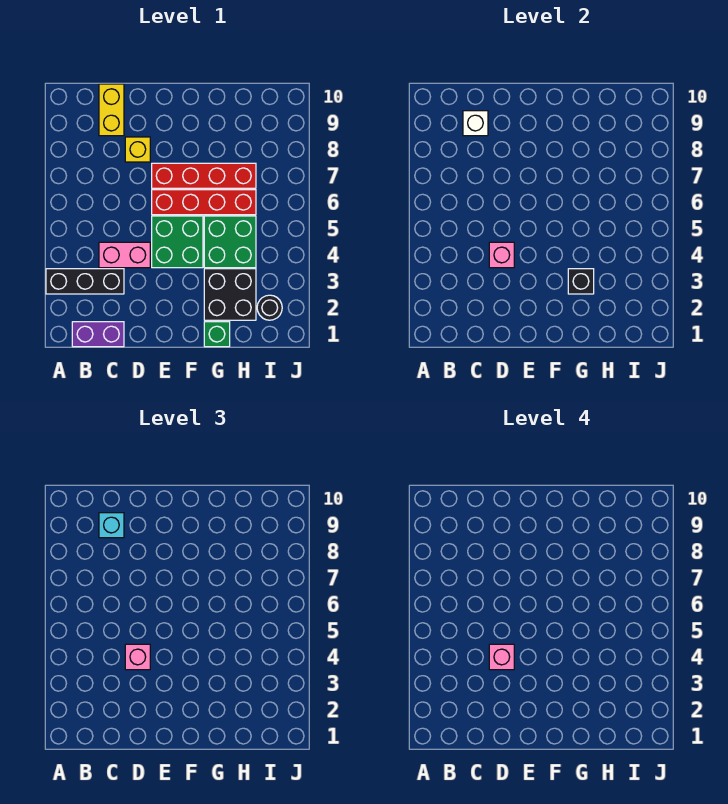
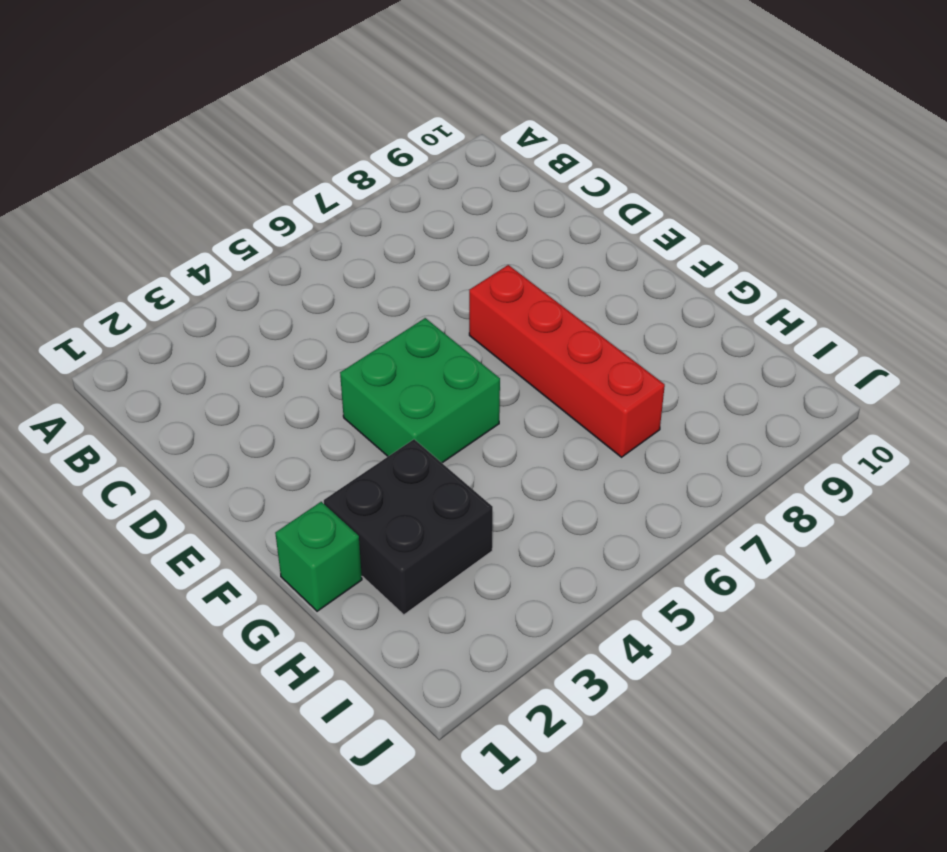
none -> black brick A3:C3 level 1
none -> purple brick B1:C1 level 1
none -> pink brick C4:D4 level 1

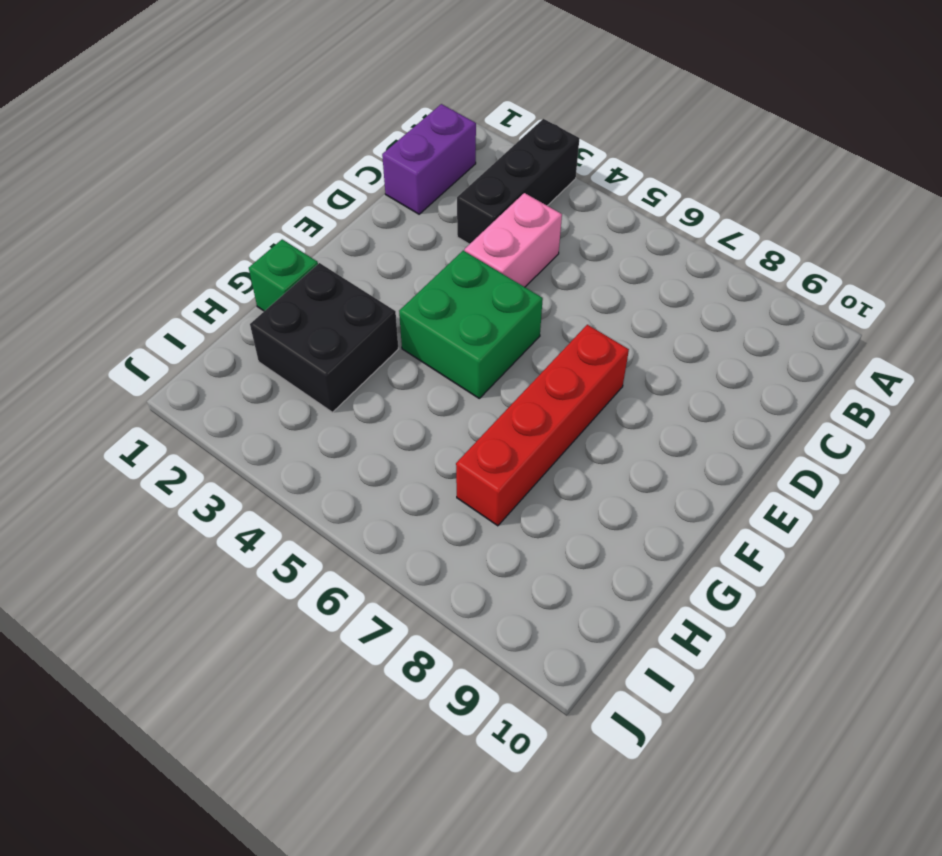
none -> yellow brick C9:C10 level 1
none -> yellow brick D8 level 1
none -> red brick E6:H6 level 1

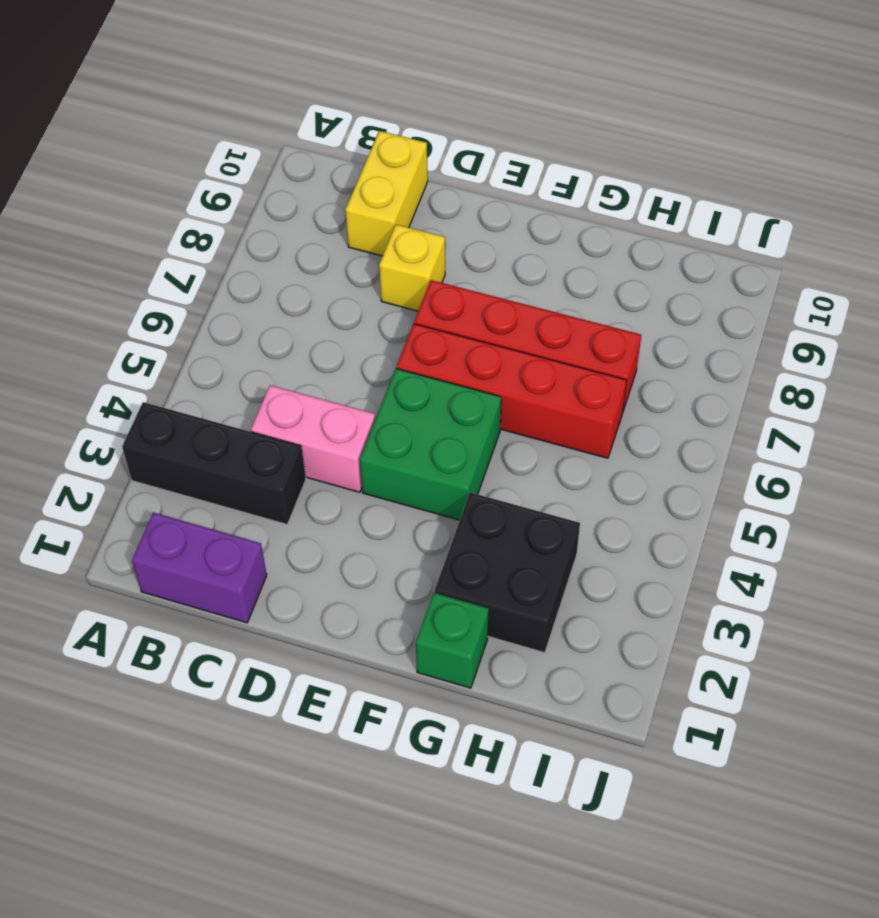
none -> green brick G4:H5 level 1
none -> black round brick I2 level 1
none -> white brick C9 level 2

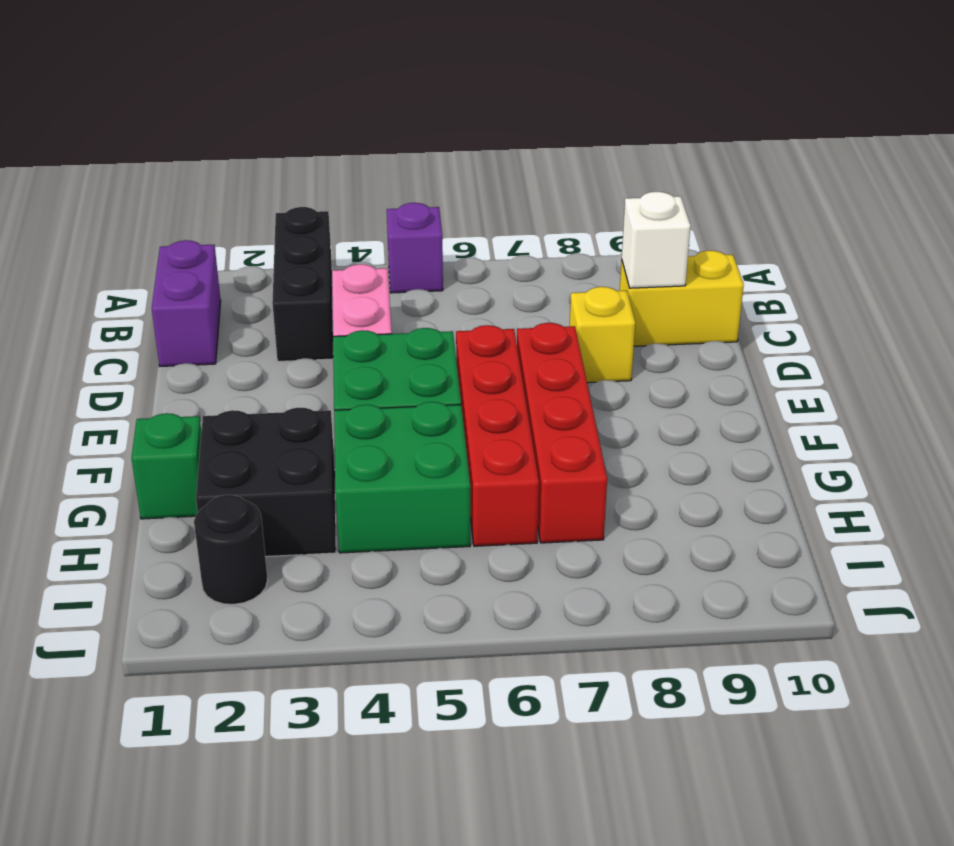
purple brick A5 level 1 -> none
none -> pink brick D4 level 2
none -> black brick G3 level 2
none -> cyan brick C9 level 3

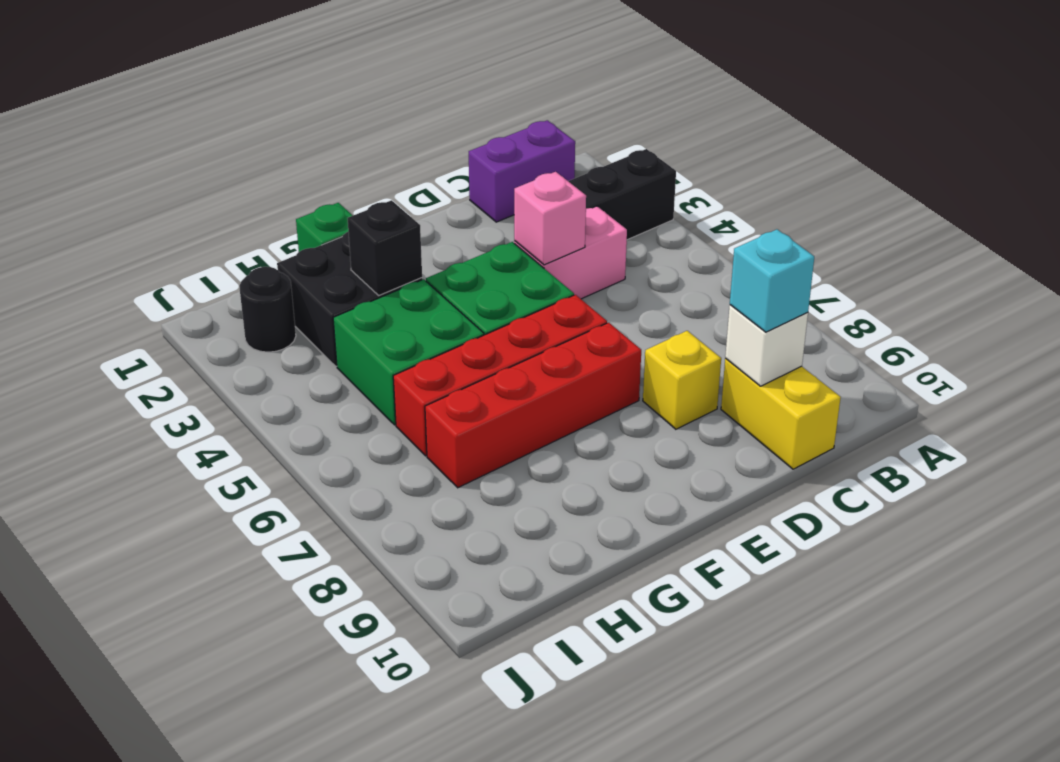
none -> pink brick D4 level 3
none -> pink brick D4 level 4

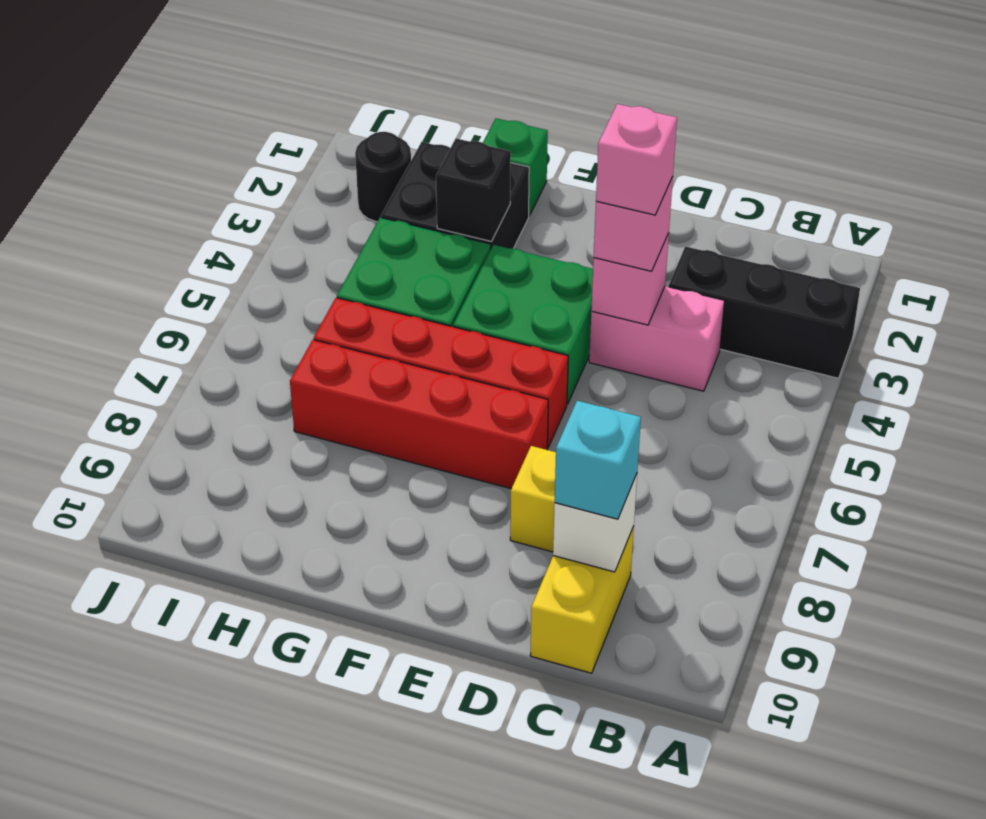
none -> purple brick B1:C1 level 1

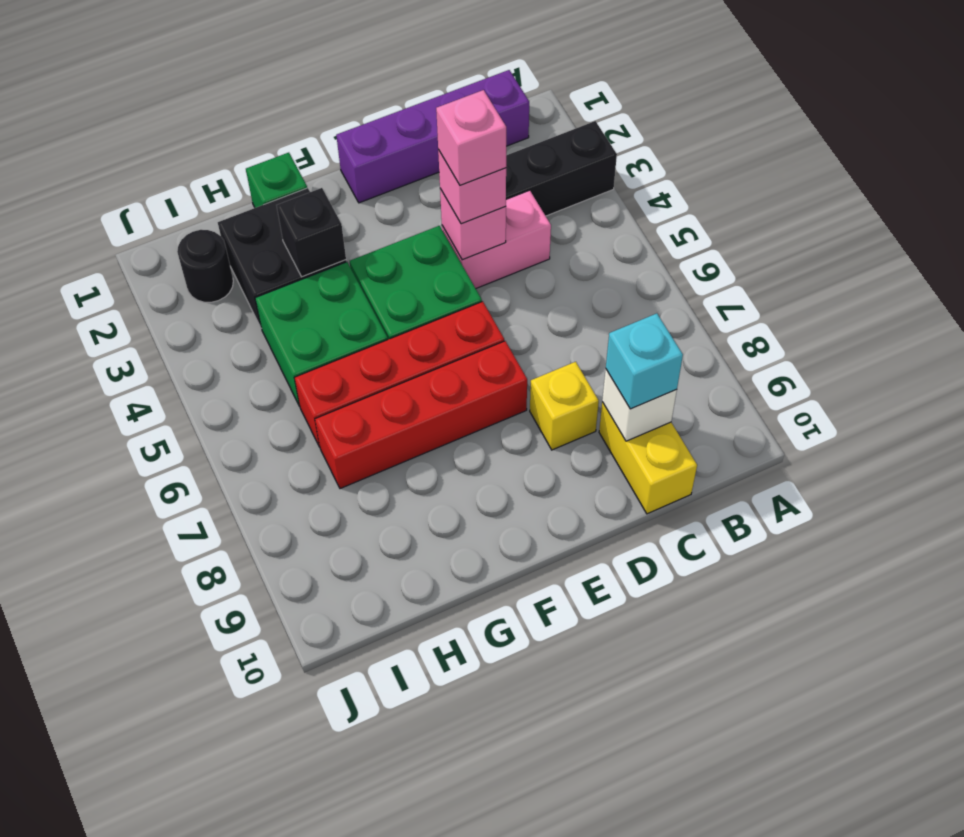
purple brick B1:E1 level 1 -> purple brick B1:C1 level 1

